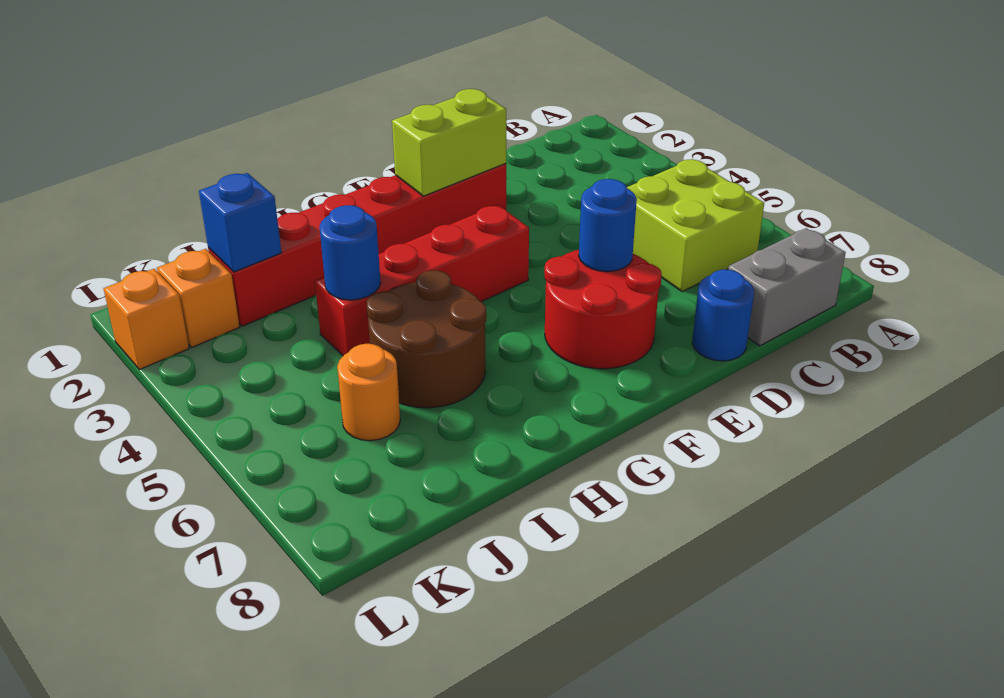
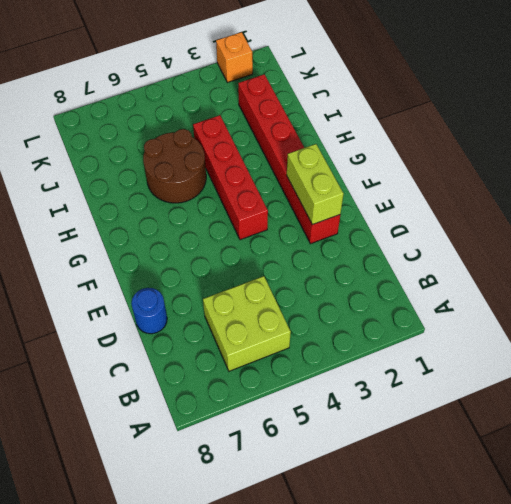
none -> grey brick B8:C8 level 1
none -> red round brick E6:F7 level 1
none -> orange round brick J6 level 1

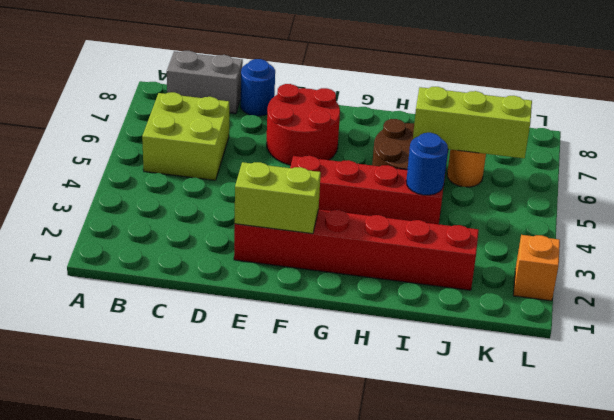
lime brick I6:K6 level 2 -> none
none -> orange brick K2 level 1
none -> blue round brick E6 level 2
none -> blue brick J2 level 2

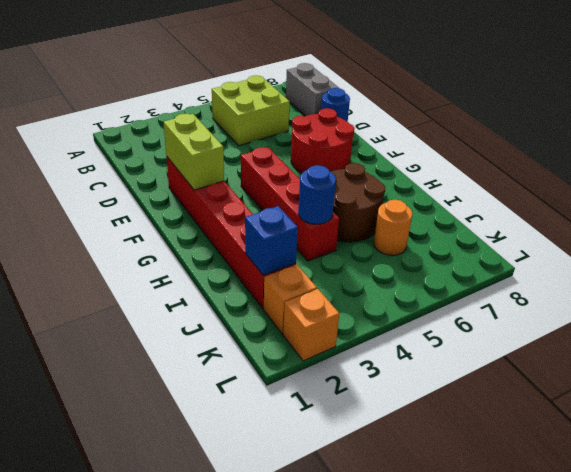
none -> blue round brick E6 level 2

